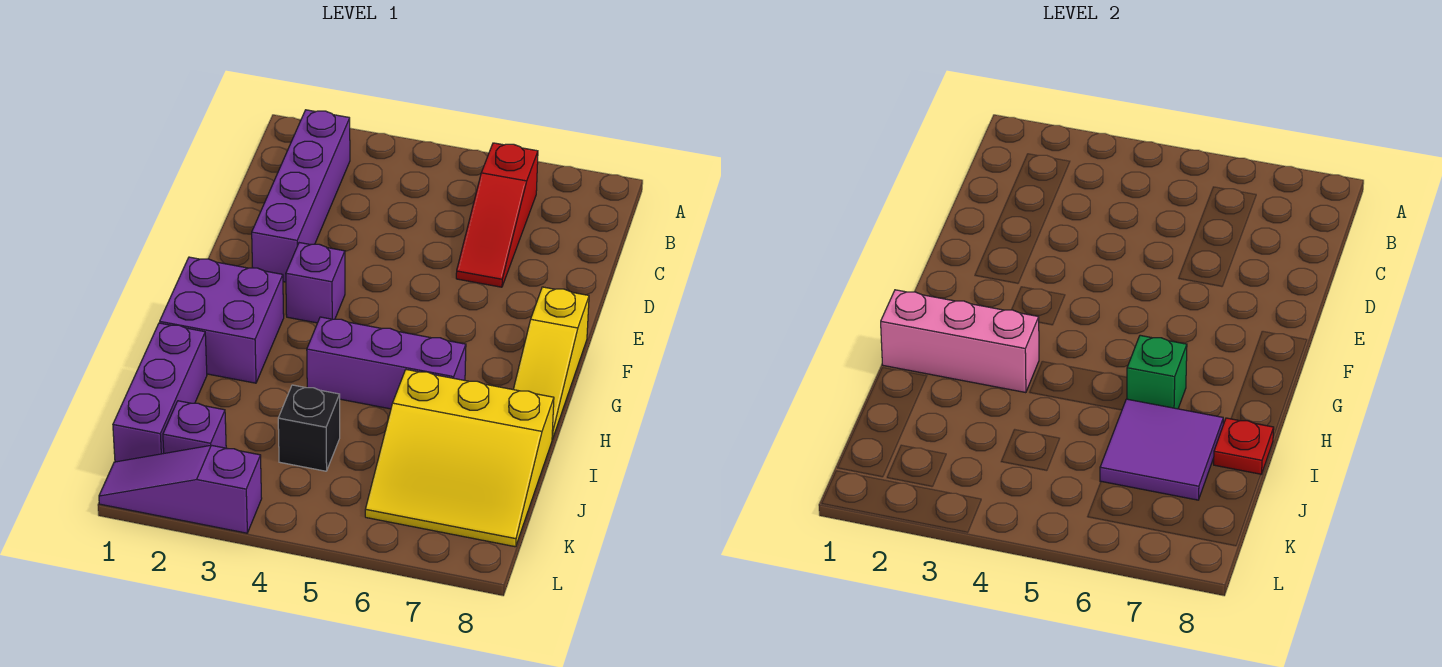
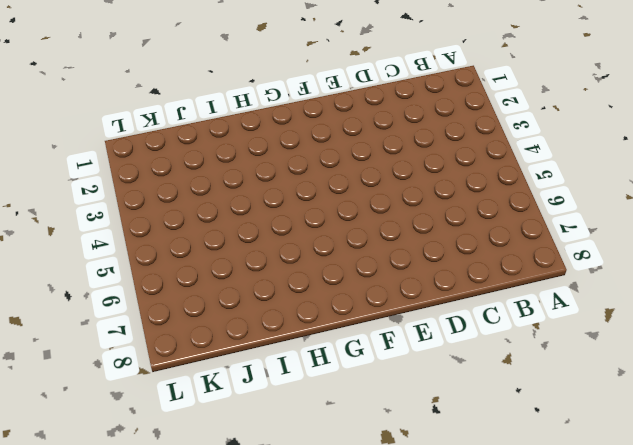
none -> purple brick B2:E2 level 1
none -> red slope B6:D6 level 1 top B
none -> purple brick F3 level 1

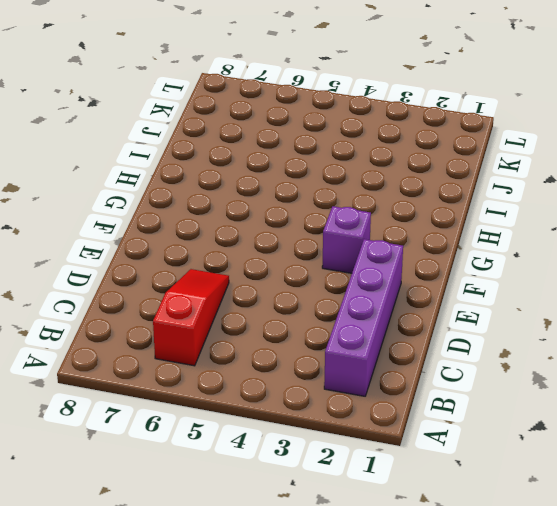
none -> yellow slope F8:H8 level 1 top F
none -> purple brick G1:H2 level 1
none -> purple brick H4:H6 level 1

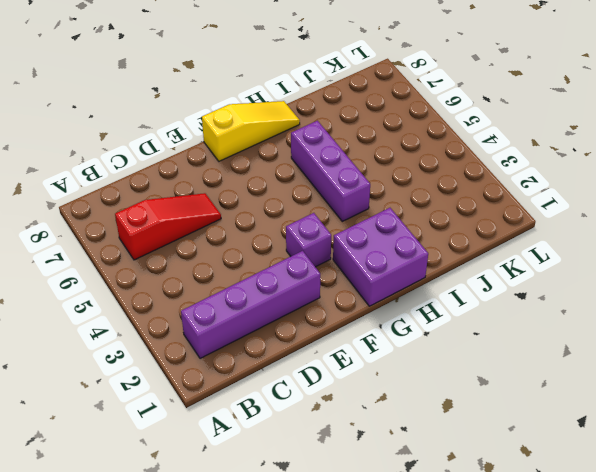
none -> purple brick I1:K1 level 1
none -> yellow slope I6:K8 level 1 top I
none -> black brick J4 level 1

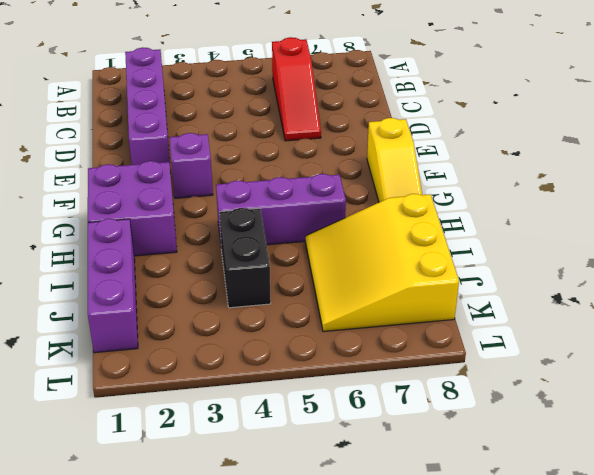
black brick I4:J4 level 1 -> black brick J4 level 1
yellow slope I6:K8 level 1 top 8 -> yellow slope I6:K8 level 1 top I
none -> purple brick K2 level 1
none -> purple slope L1:L3 level 1 top 3
none -> pink brick H1:H3 level 2

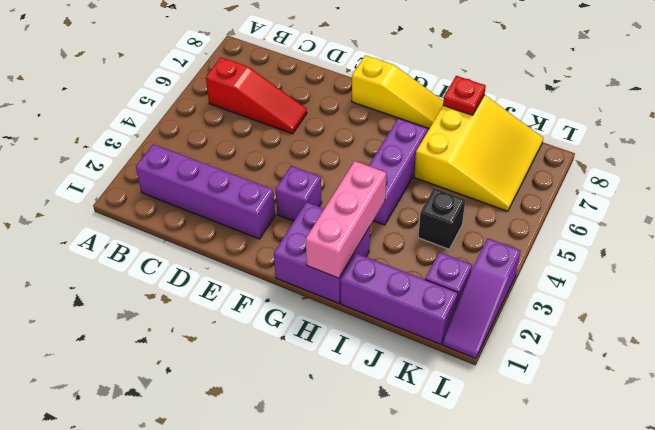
none -> green brick H6 level 2
none -> purple tile I6:J7 level 2

